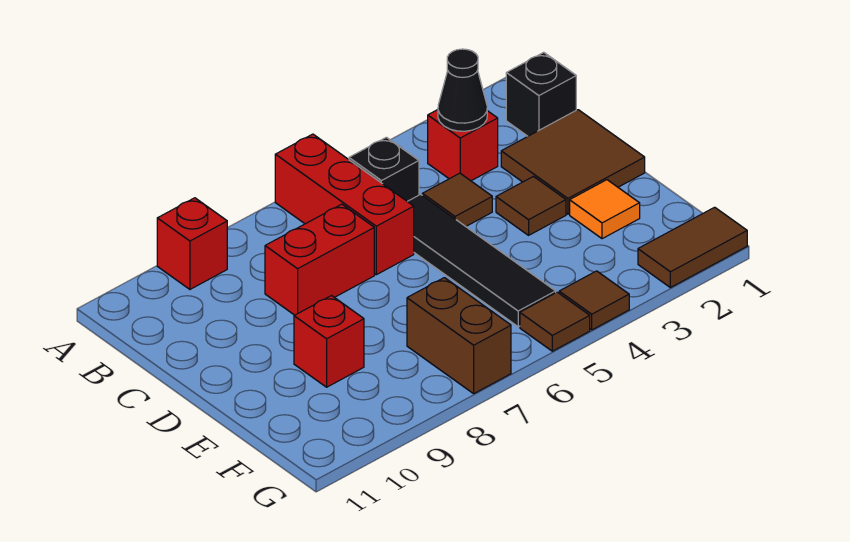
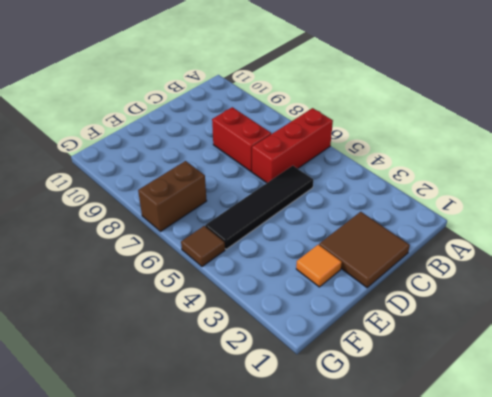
none -> red brick A9 level 1
none -> black brick B1 level 1
none -> red brick B3 level 1

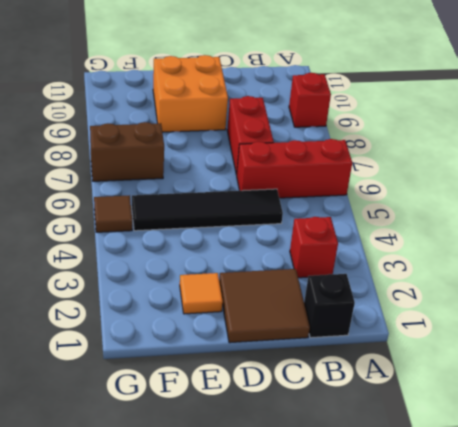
orange brick D9:E10 level 1 -> red brick E9 level 1
none -> black brick B5 level 1
none -> brown tile C4 level 1
none -> brown tile D3 level 1

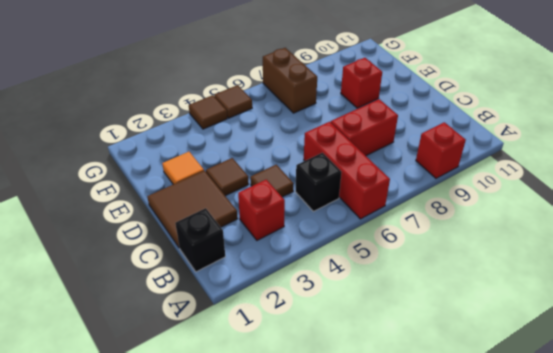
none -> black tile C5:F5 level 1
none -> brown tile G1:G2 level 1
none -> black cone B3 level 2

